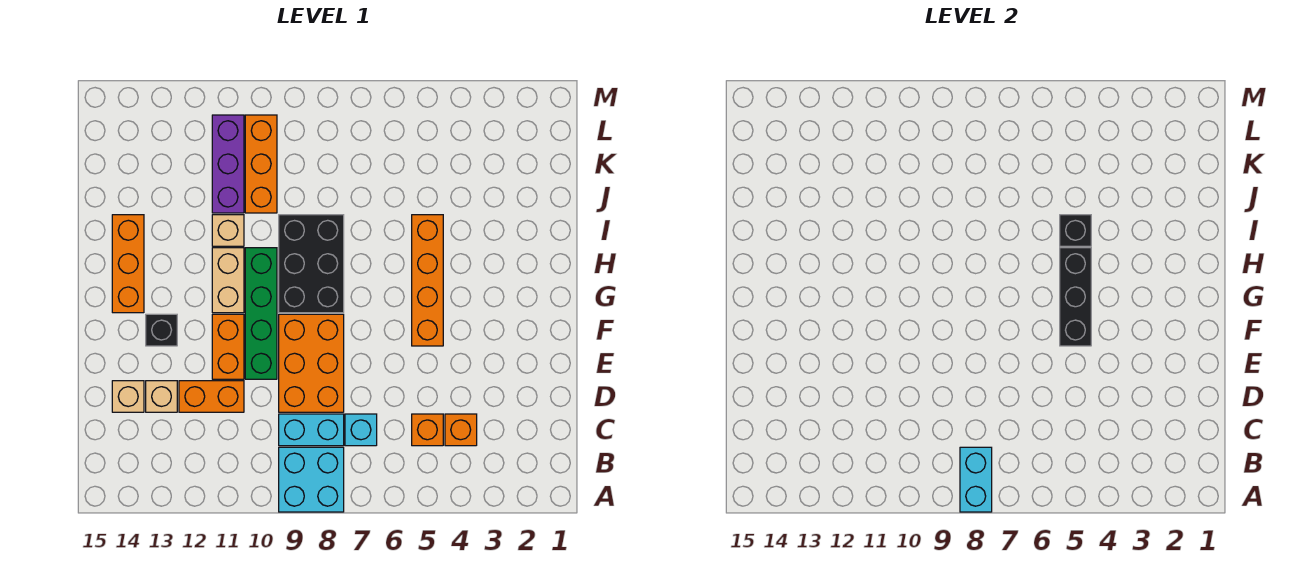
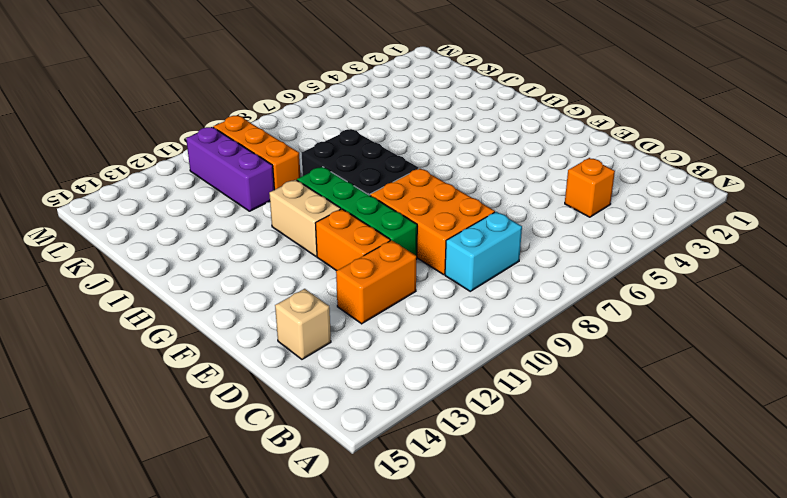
none -> cyan brick A8:B9 level 1
none -> orange brick C5 level 1
none -> cyan brick C7 level 1

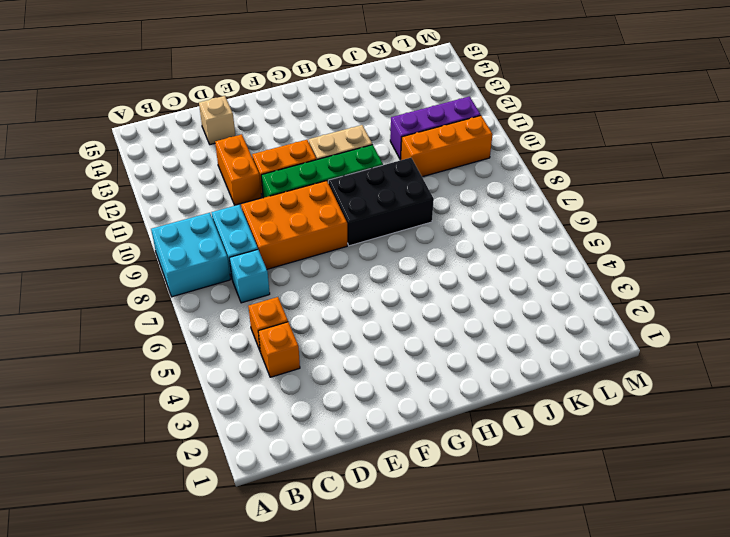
none -> tan brick D13 level 1
none -> orange brick F5:I5 level 1
none -> black brick F13 level 1

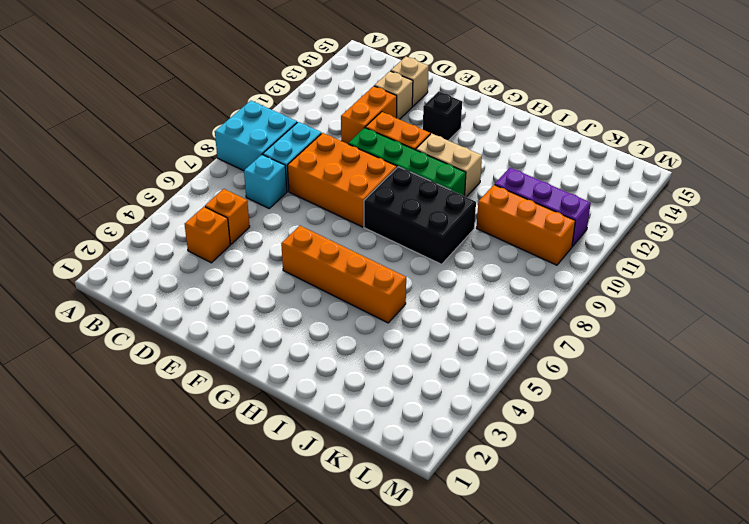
none -> orange brick G14:I14 level 1
none -> tan brick I11 level 1
none -> cyan brick A8:B8 level 2

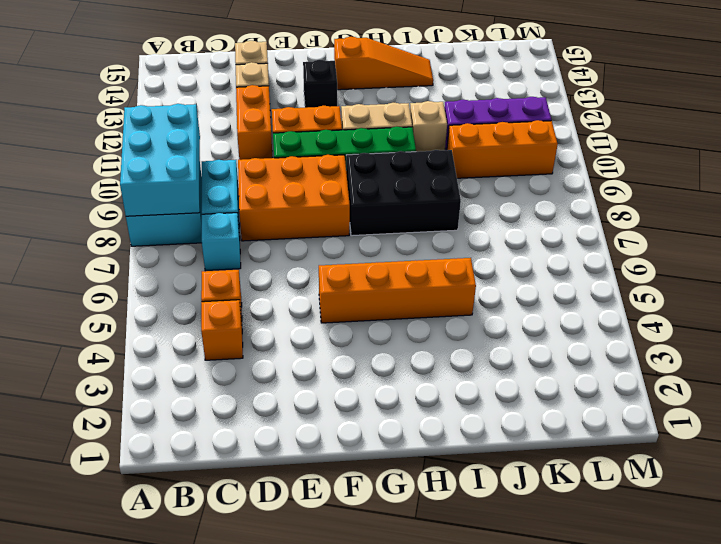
cyan brick A8:B10 level 2 -> cyan brick A8:B8 level 2
orange slope G14:I14 level 1 top G -> orange brick G14:I14 level 1
none -> black brick F5:H5 level 2
none -> black brick I5 level 2

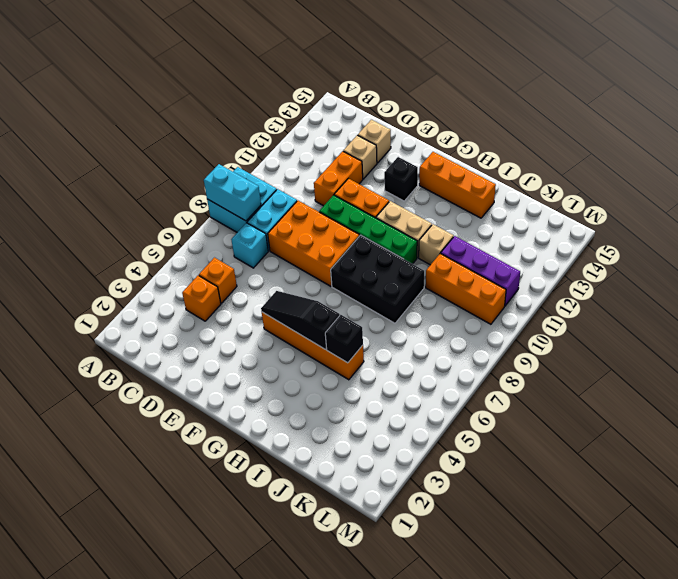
black slope F5:H5 level 2 top H -> black brick F5:H5 level 2

